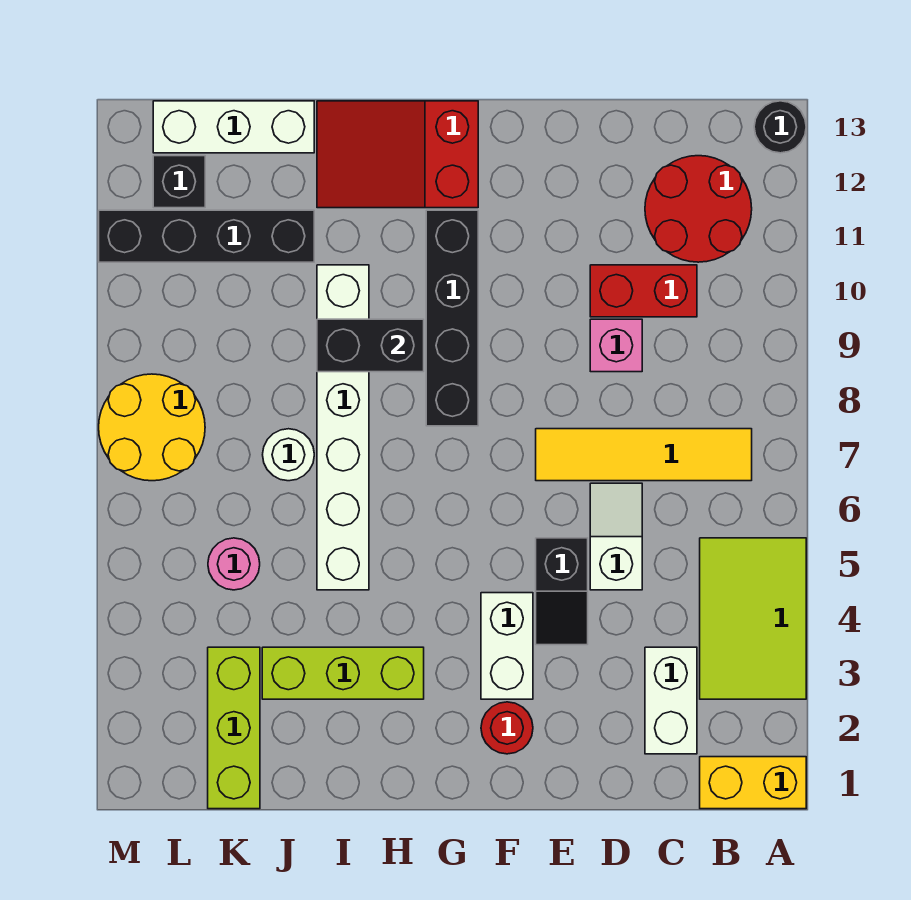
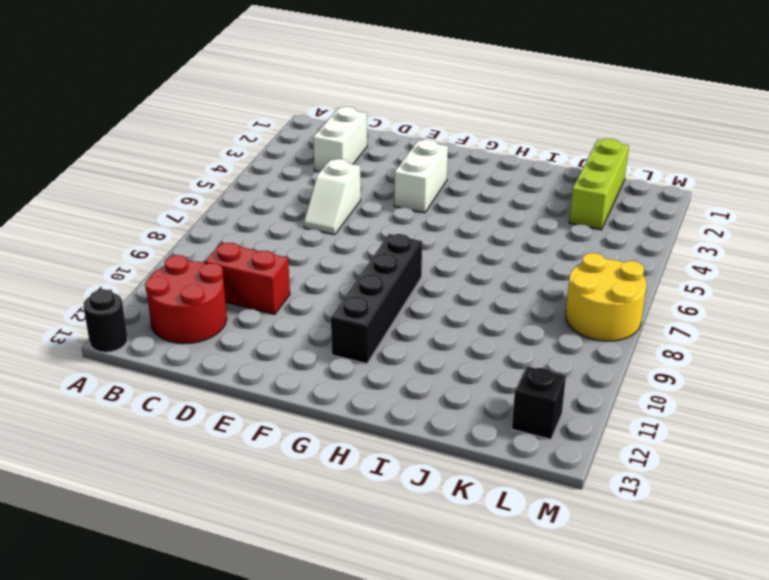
none -> yellow brick A1:B1 level 1
none -> lime tile A3:B5 level 1
none -> yellow tile B7:E7 level 1

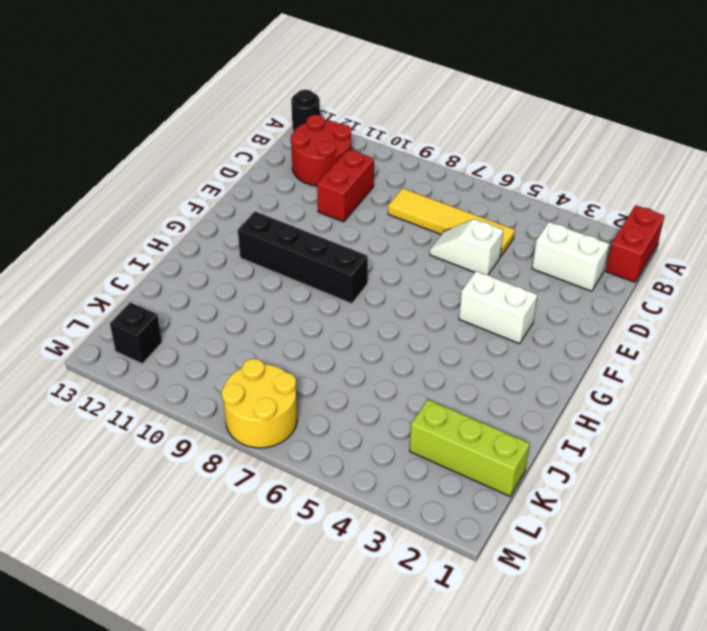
red brick A1:B1 level 1 -> yellow brick A1:B1 level 1
yellow tile C5:C8 level 1 -> yellow tile B7:E7 level 1
none -> lime tile A3:B5 level 1
none -> pink brick D9 level 1
none -> black slope E4:E5 level 1 top 5

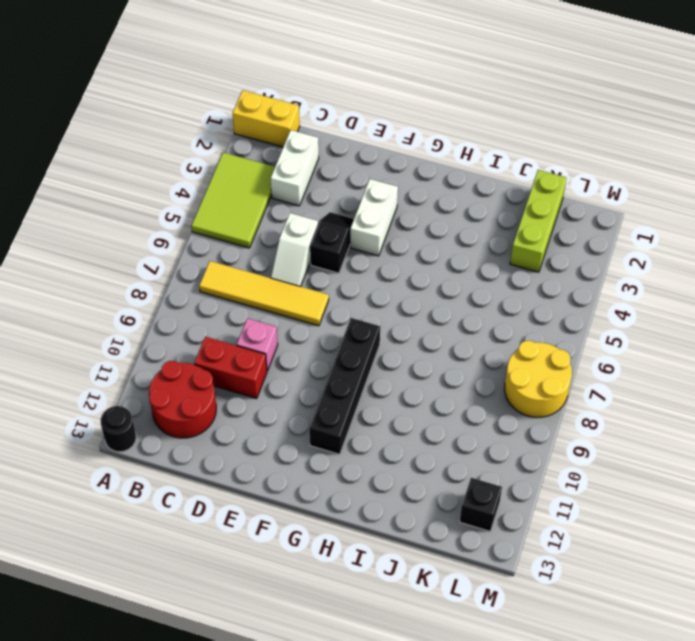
none -> red round brick F2 level 1
none -> red slope G12:I13 level 1 top G
none -> lime brick H3:J3 level 1

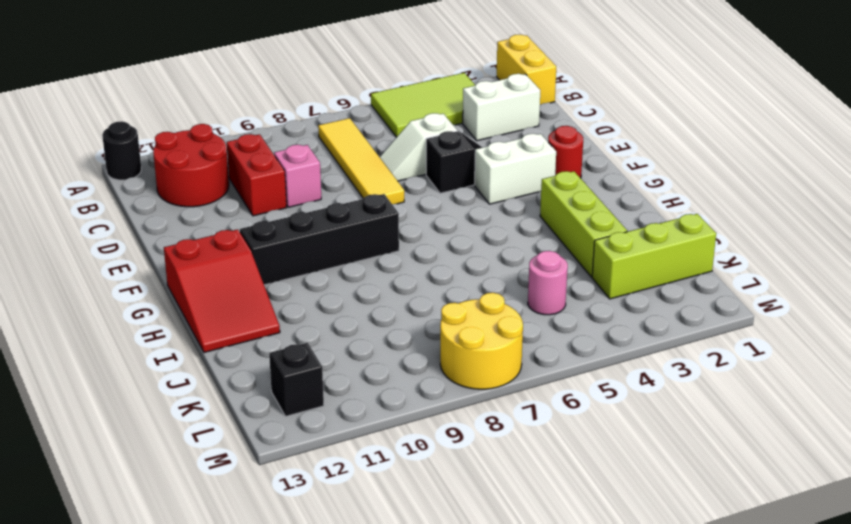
none -> white brick I5:I10 level 1
none -> white round brick J7 level 1
none -> black brick J11:M11 level 1

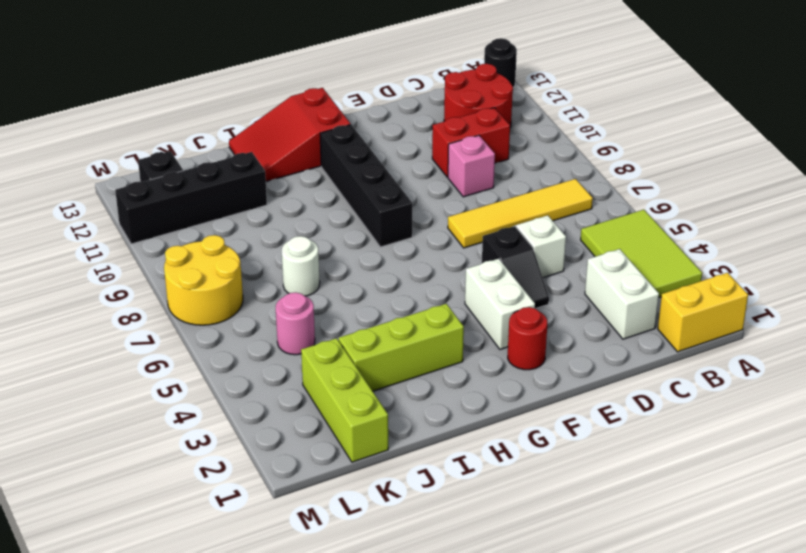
none -> white brick I5:I10 level 1
none -> white brick J13:L13 level 1
none -> black brick H9:I9 level 2

